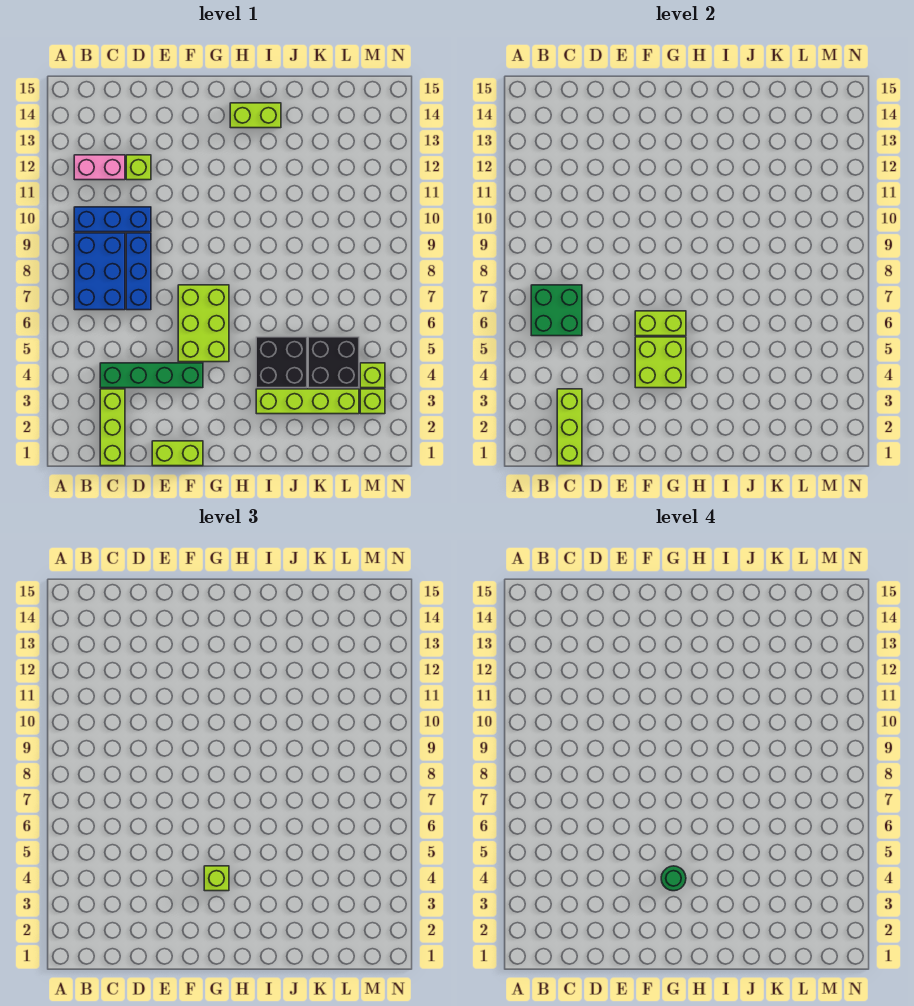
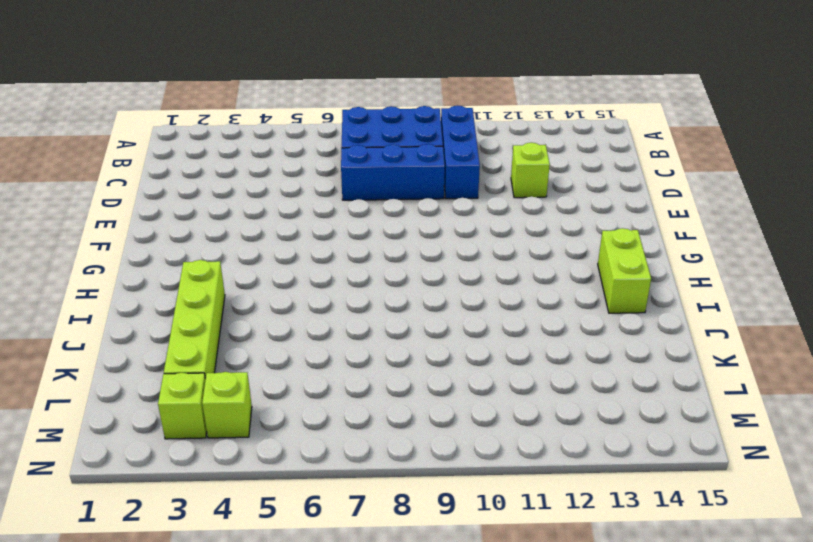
none -> pink brick B12:C12 level 1
none -> lime brick C1:C3 level 1
none -> green brick C4:F4 level 1

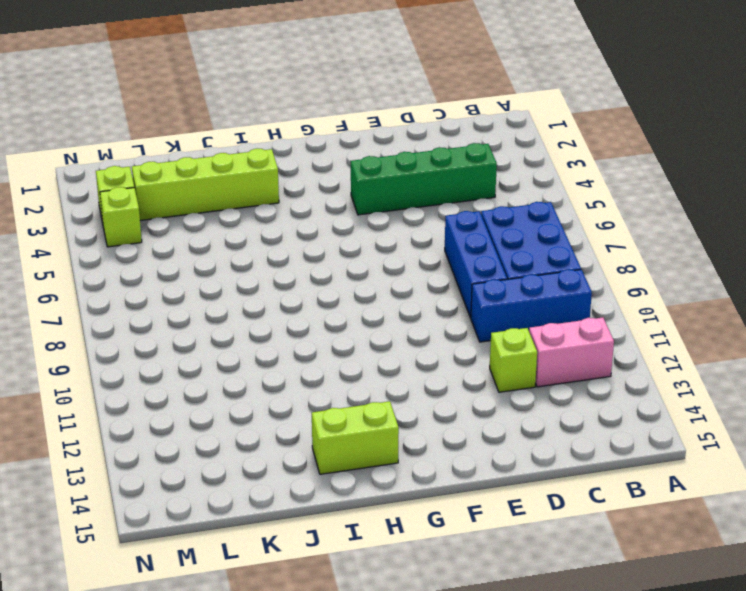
none -> lime brick C1:C3 level 1
none -> lime brick E1:F1 level 1
none -> lime brick F5:G7 level 1

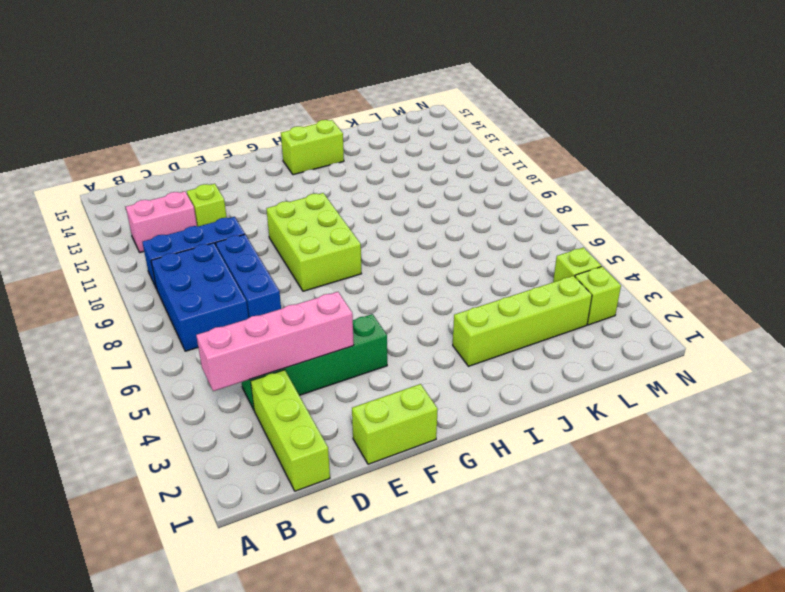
pink brick B4:E4 level 2 -> none
lime brick F8:G10 level 1 -> lime brick F5:G7 level 1
none -> black brick I4:J5 level 1
none -> black brick K4:L5 level 1
none -> green brick B6:C7 level 2

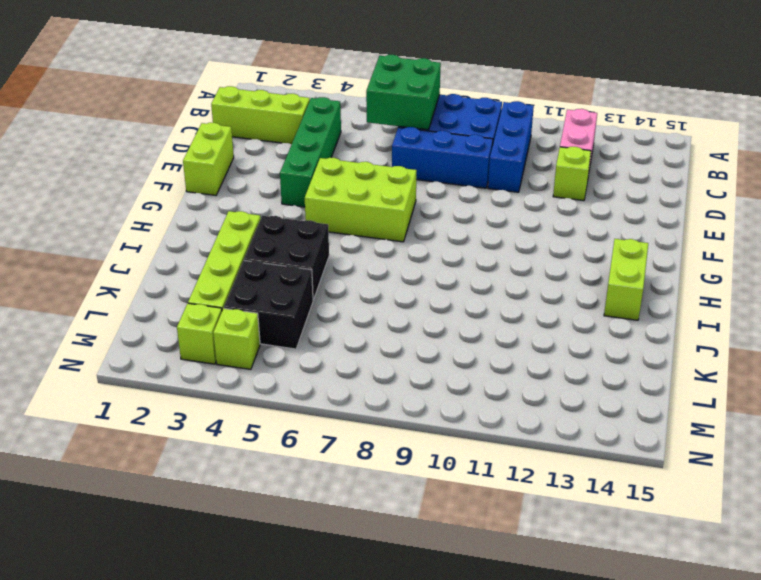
none -> lime brick C1:C3 level 2
none -> lime brick F4:G5 level 2
none -> lime brick F6:G6 level 2

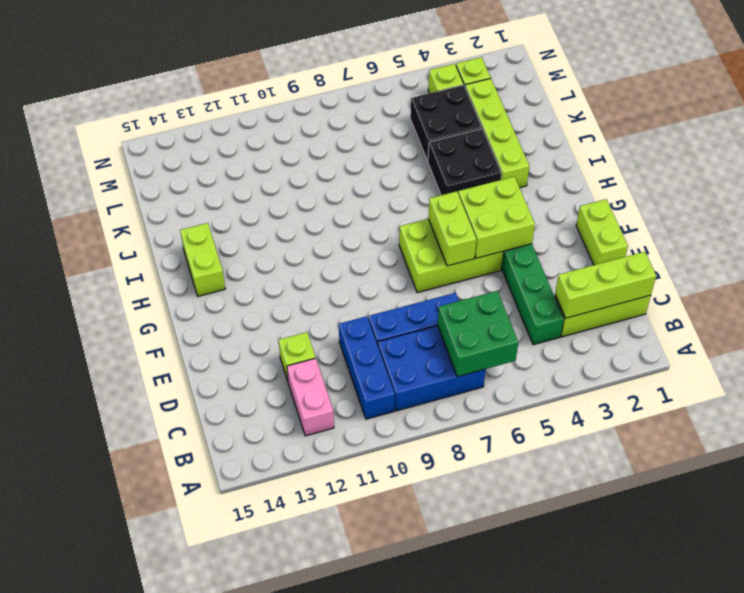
none -> lime brick G4 level 3
none -> green round brick G4 level 4

